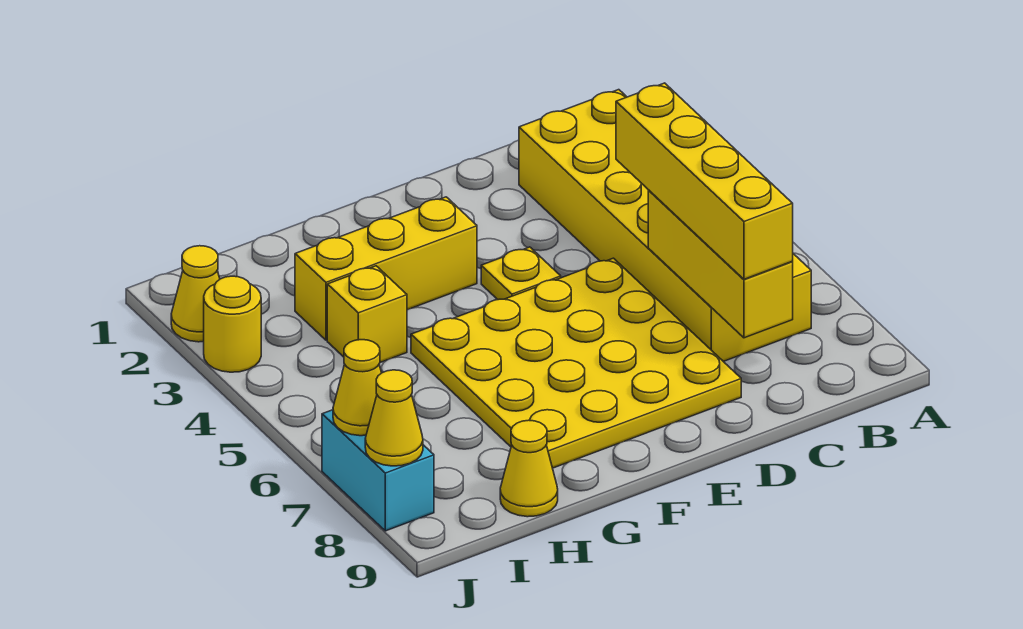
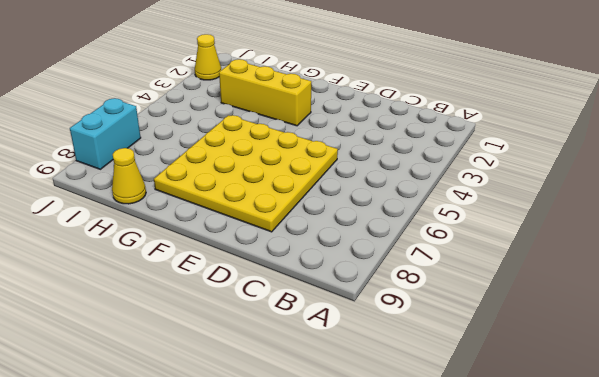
none -> yellow brick B2:C7 level 1
none -> yellow plate E4 level 1
none -> yellow brick H4 level 1

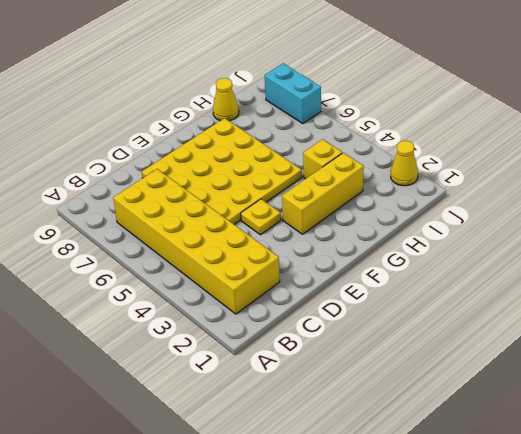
none -> yellow round brick J3 level 1
none -> yellow brick C6:C8 level 2
none -> yellow cone J7 level 2

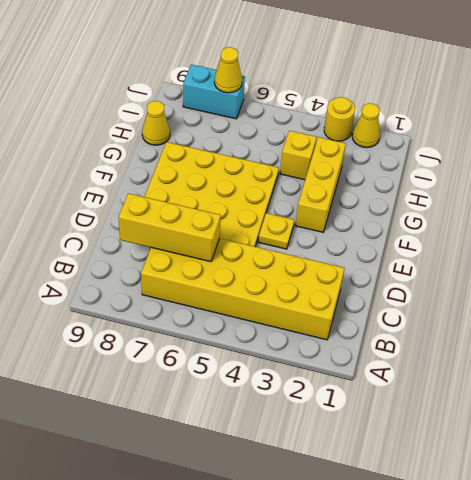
none -> yellow cone J8 level 2
none -> yellow brick C5:C8 level 3

